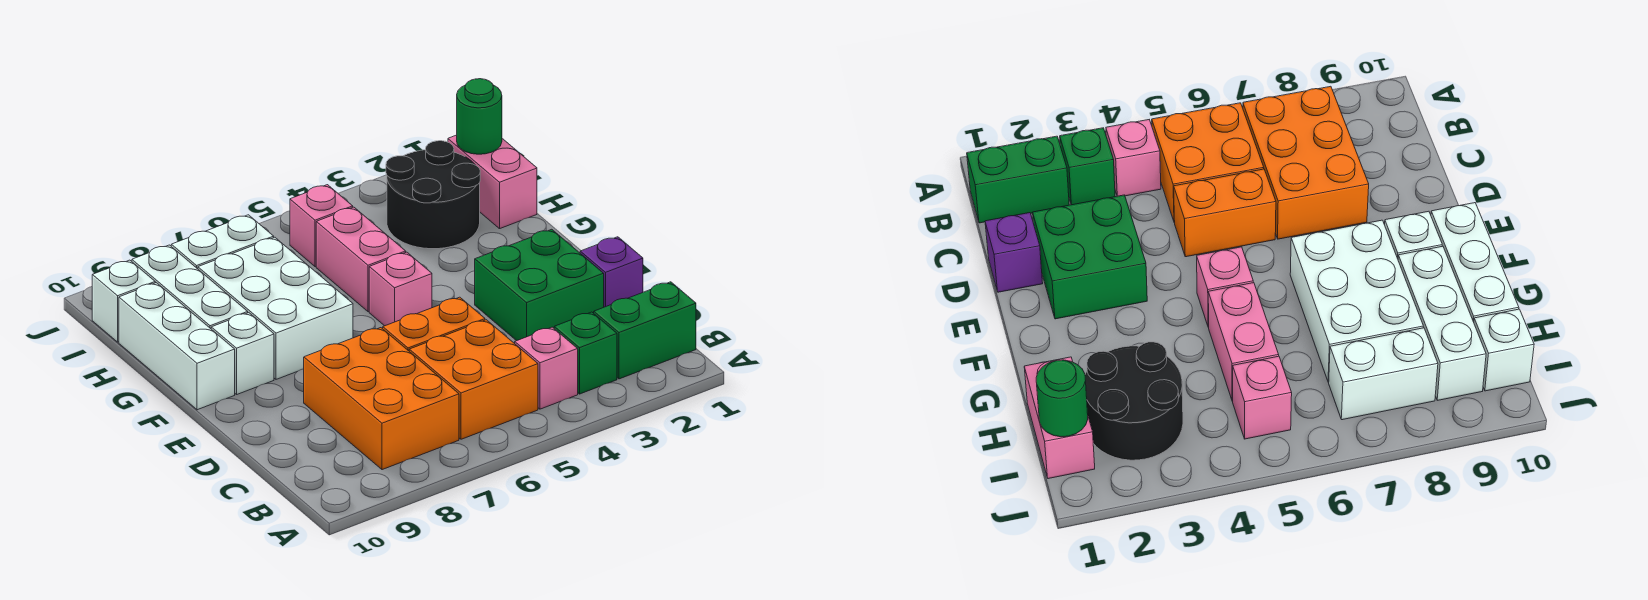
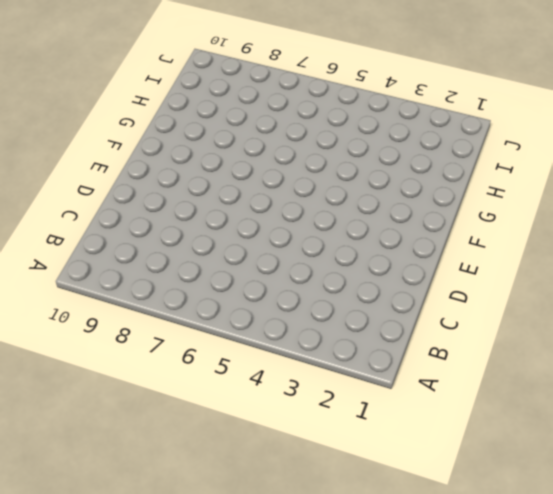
none -> green brick B1:B2 level 1
none -> green brick B3 level 1
none -> pink brick B4 level 1

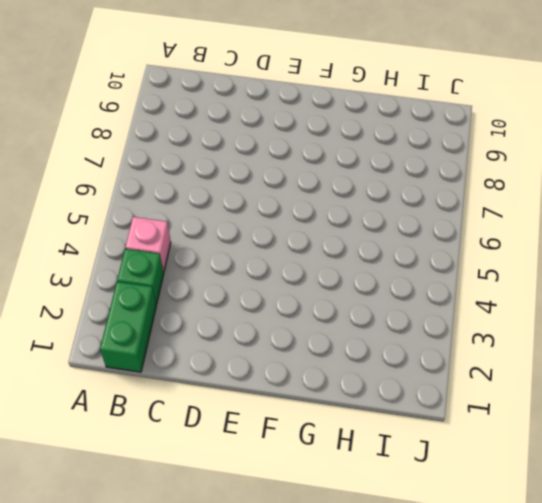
none -> orange brick B5:C6 level 1
none -> orange brick B7:D8 level 1
none -> purple brick D1 level 1

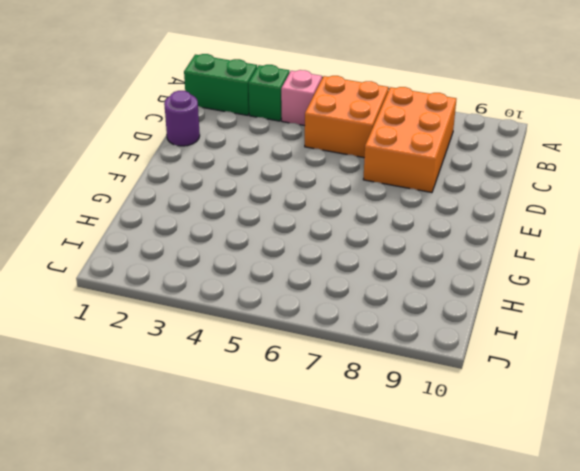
purple round brick D1 level 1 -> purple brick D1 level 1
none -> green brick D2:E3 level 1
none -> orange brick D5:D6 level 1
none -> pink brick F5 level 1

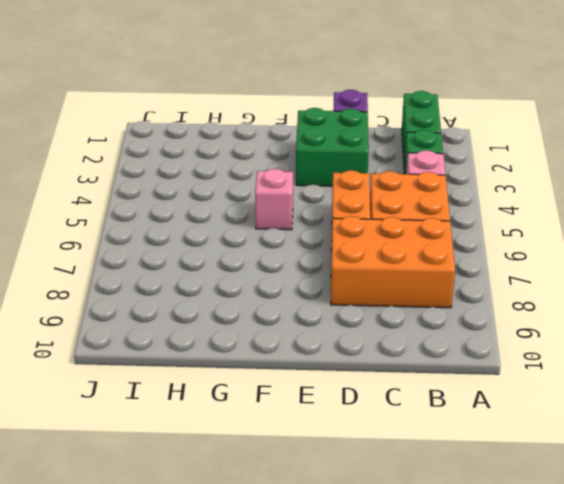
none -> white brick F7:H8 level 1
none -> white brick F9 level 1
none -> white brick F10:H10 level 1

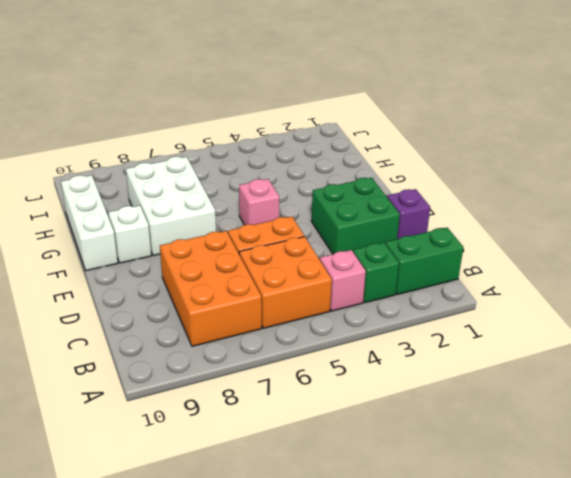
none -> pink brick G5:H5 level 1
none -> white brick G9:I9 level 1
none -> pink brick H1:I1 level 1

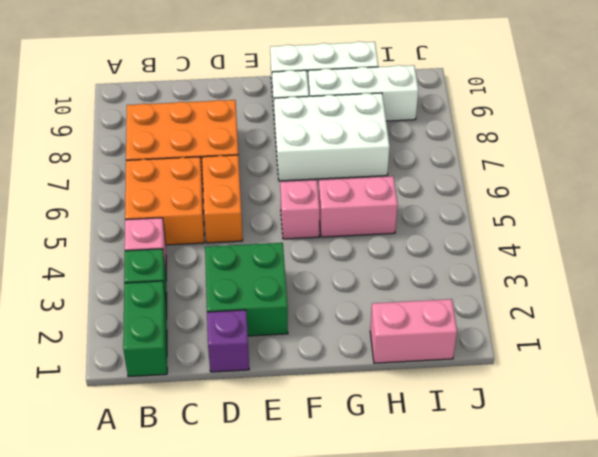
none -> black round brick H2:I3 level 1
none -> pink brick I5 level 1
none -> white brick I7:I8 level 1

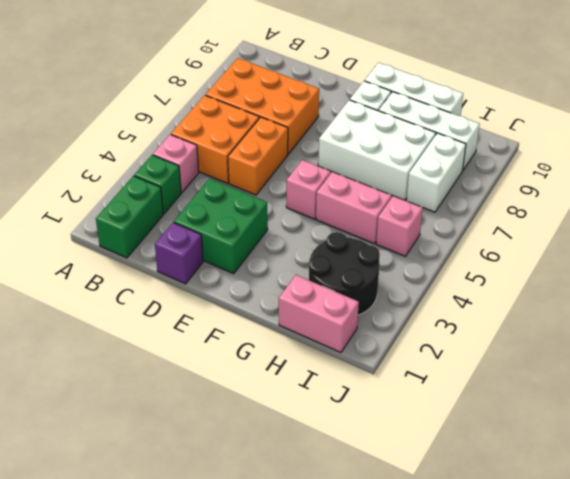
none -> white brick I10 level 1
none -> green round brick I1 level 2

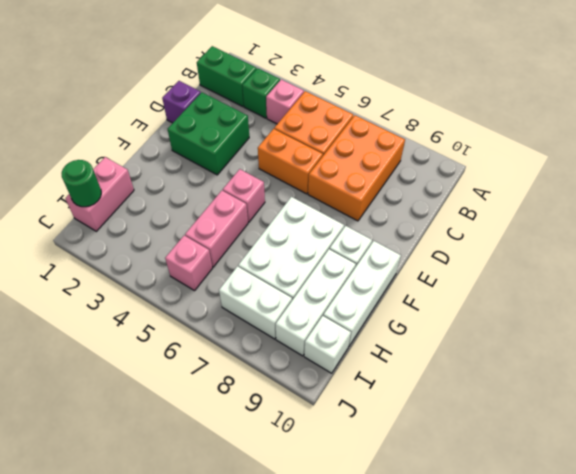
none -> black round brick H2:I3 level 1

